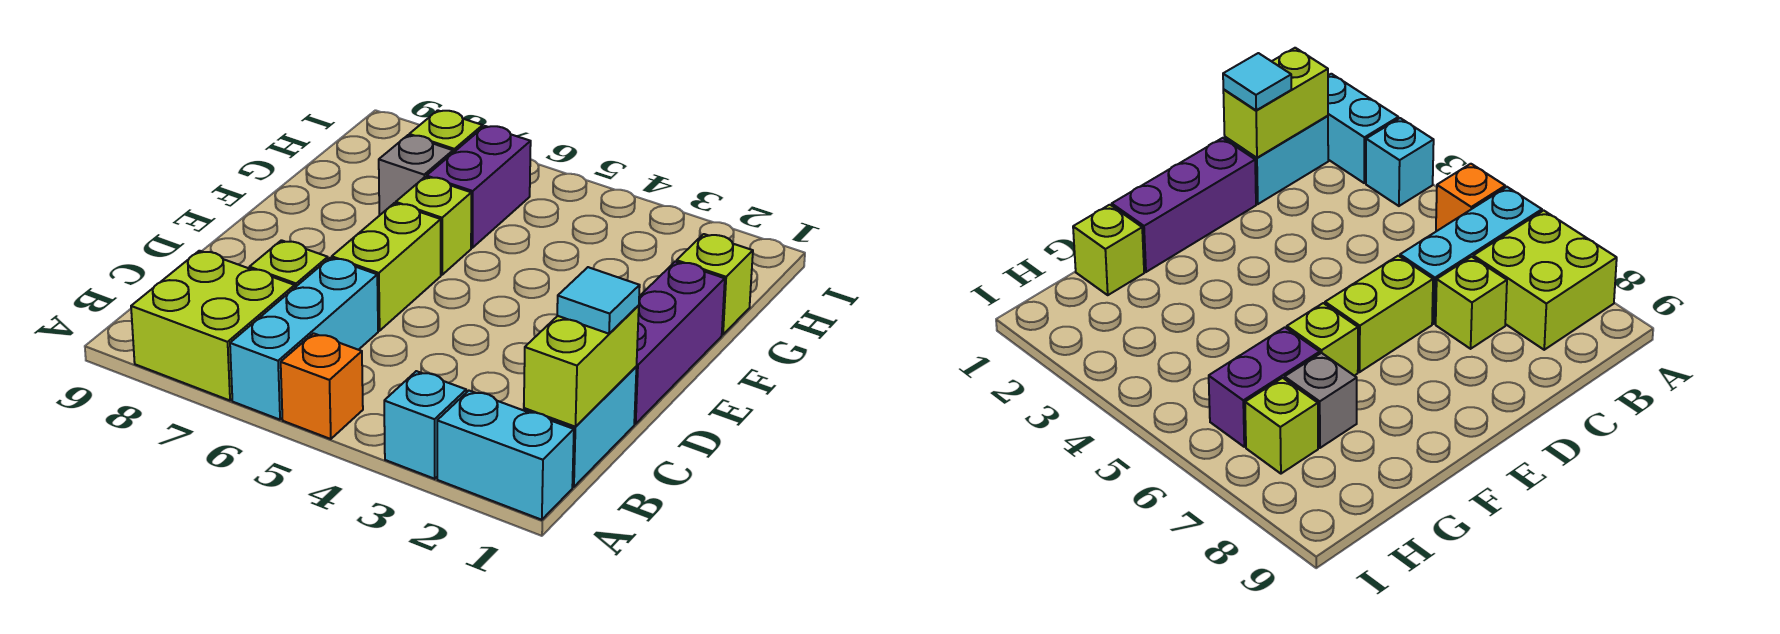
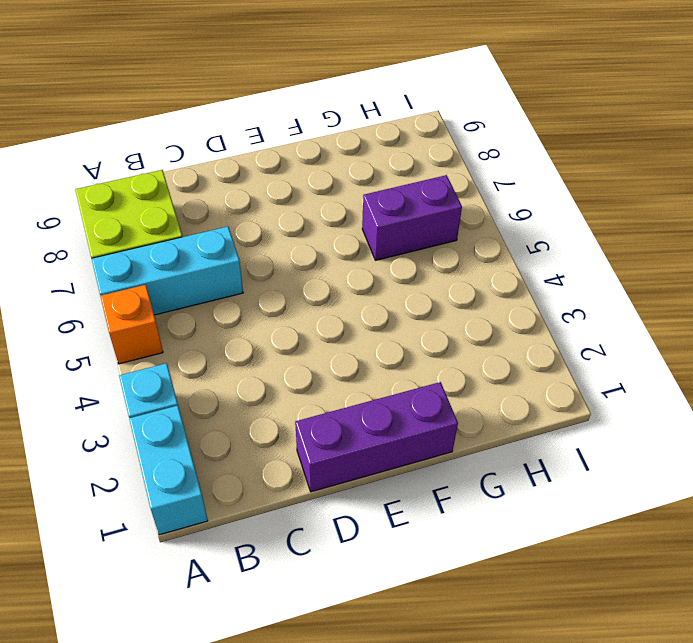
none -> cyan brick B1:C1 level 1
none -> lime brick C7 level 1
none -> lime brick D6:E6 level 1

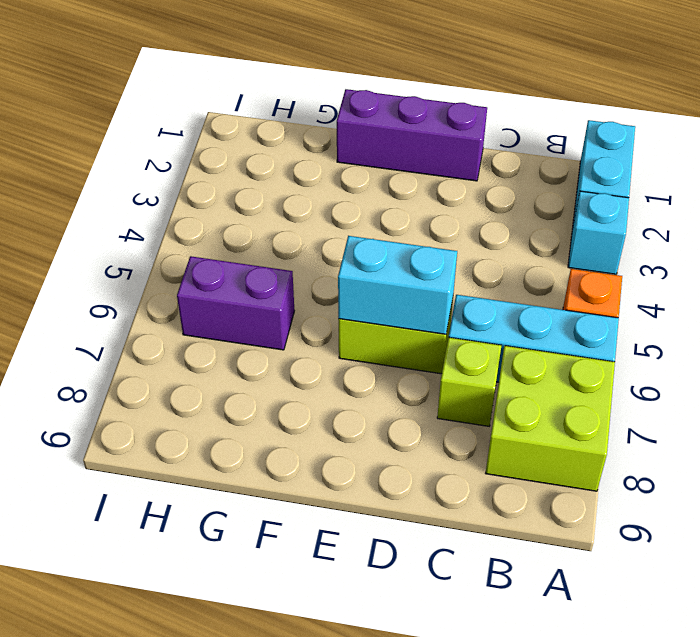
cyan brick D6:E6 level 2 -> cyan brick B1:C1 level 1
none -> lime brick F6 level 1
none -> lime brick G1 level 1
none -> grey brick G7 level 1

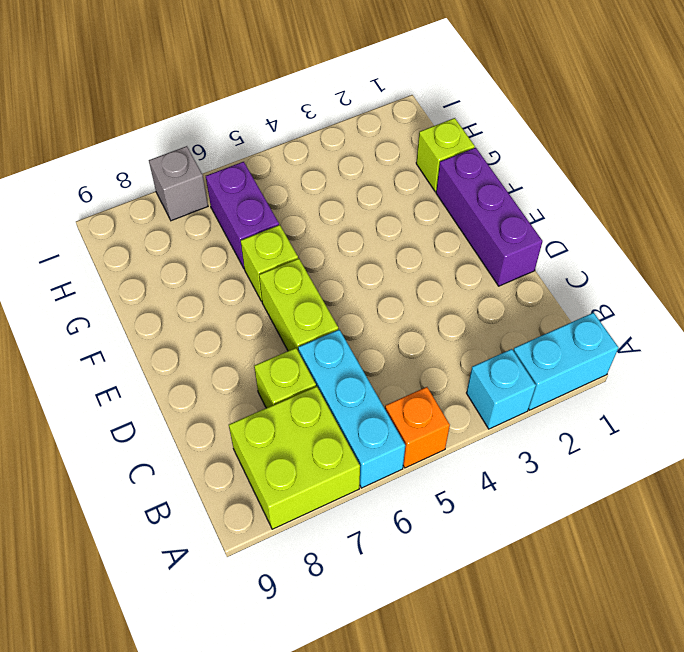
grey brick I7 level 1 -> grey brick G7 level 1
none -> cyan brick B1:C1 level 1
none -> lime brick H7 level 1
none -> lime brick B1:C1 level 2

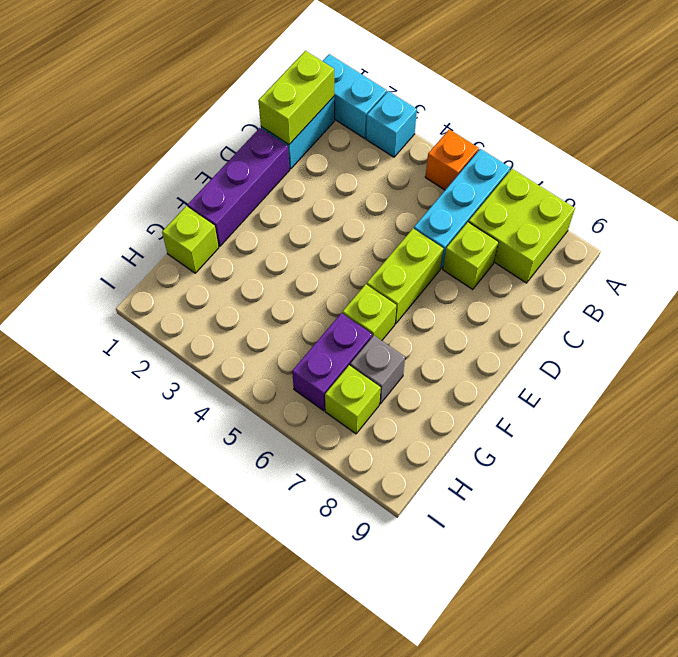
none -> cyan tile C1 level 3

